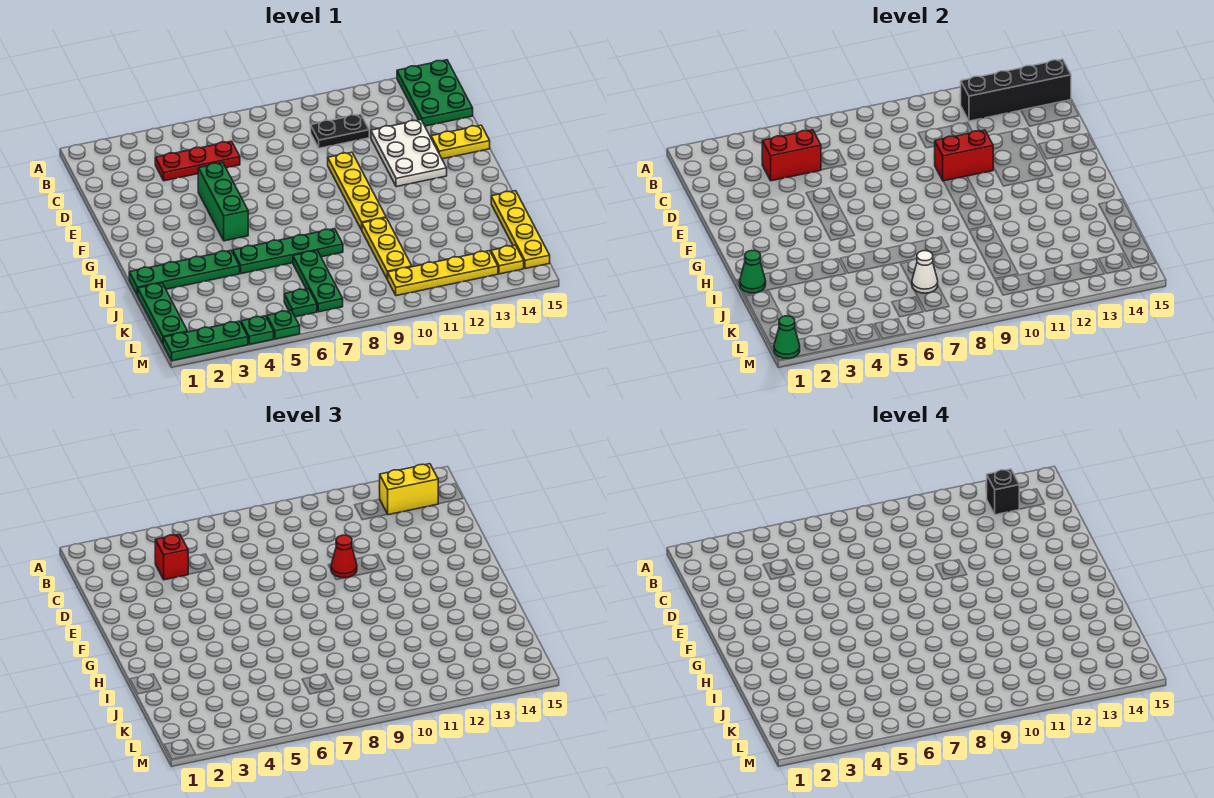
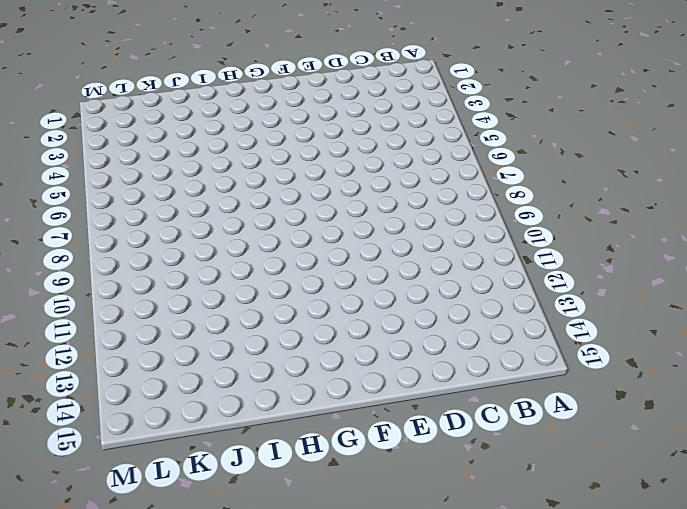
none -> green plate A14:C15 level 1
none -> red plate C4:C6 level 1
none -> black plate C10:C11 level 1

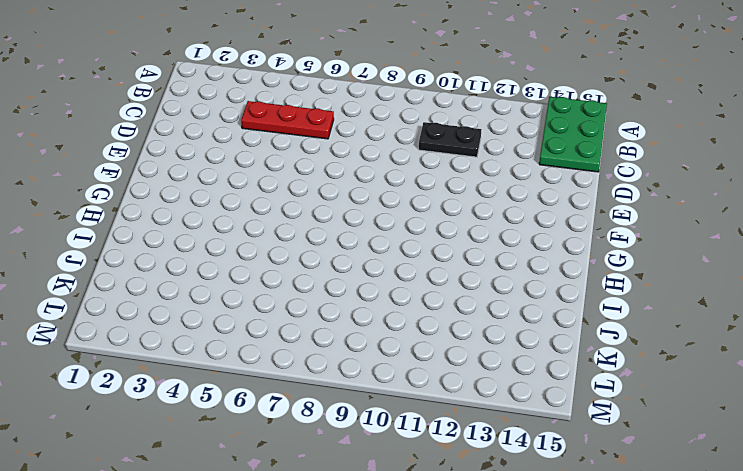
none -> white plate D12:F13 level 1
none -> green brick E5:G5 level 1
none -> yellow plate E10:H10 level 1

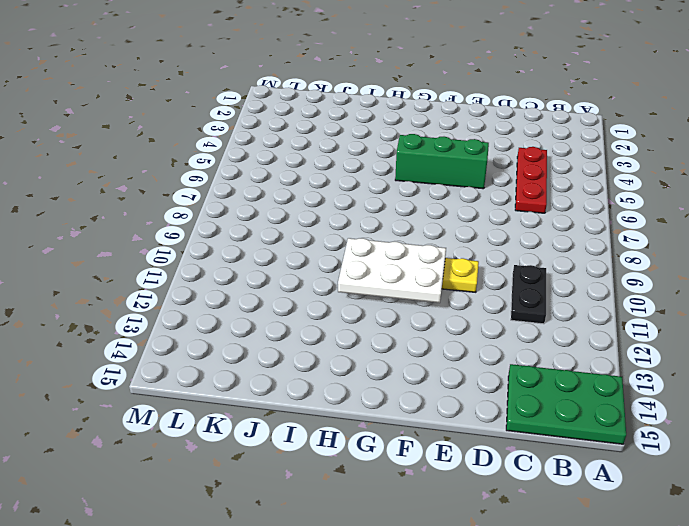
white plate F10:H11 level 2 -> white plate D12:F13 level 1
none -> yellow plate E14:E15 level 1
none -> green plate I1:I4 level 1
none -> green plate I5:I8 level 1

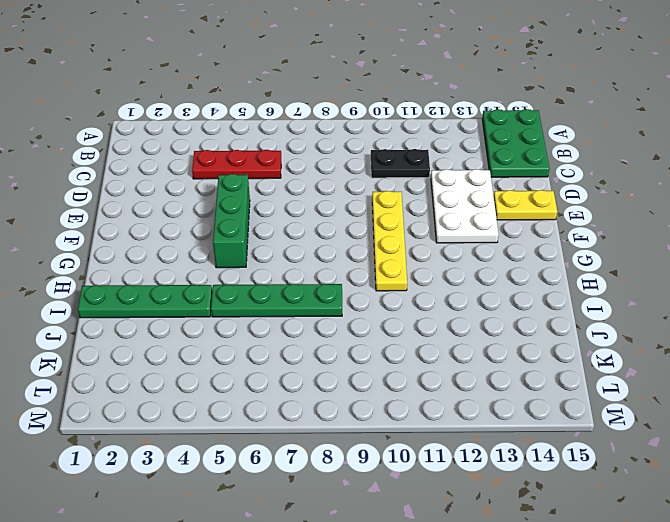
none -> yellow plate I10:K10 level 1
none -> yellow plate I15:L15 level 1
none -> green plate J1:L1 level 1

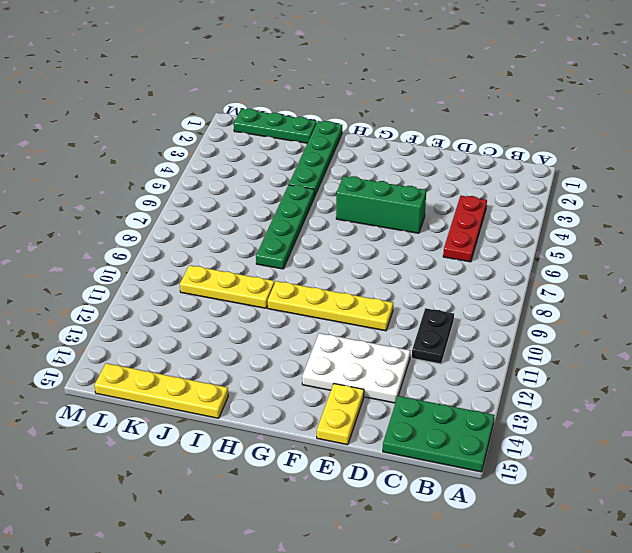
none -> green plate J7:L7 level 1
none -> green plate L6 level 1
none -> yellow plate L10:L13 level 1

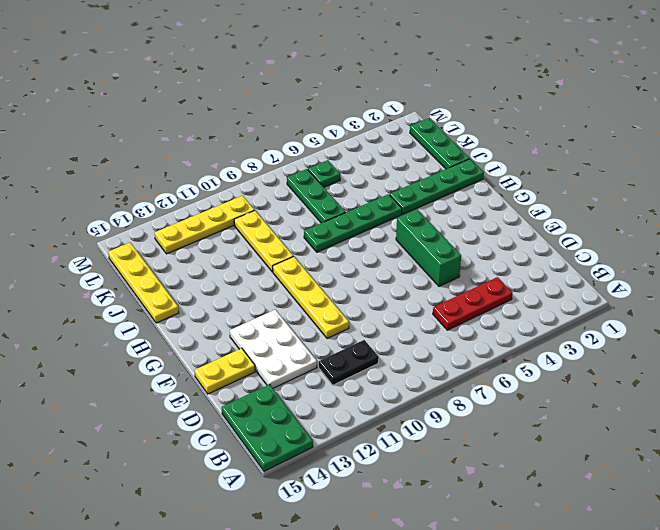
none -> yellow plate L14 level 1
none -> green plate M1:M3 level 1
none -> green plate M4 level 1

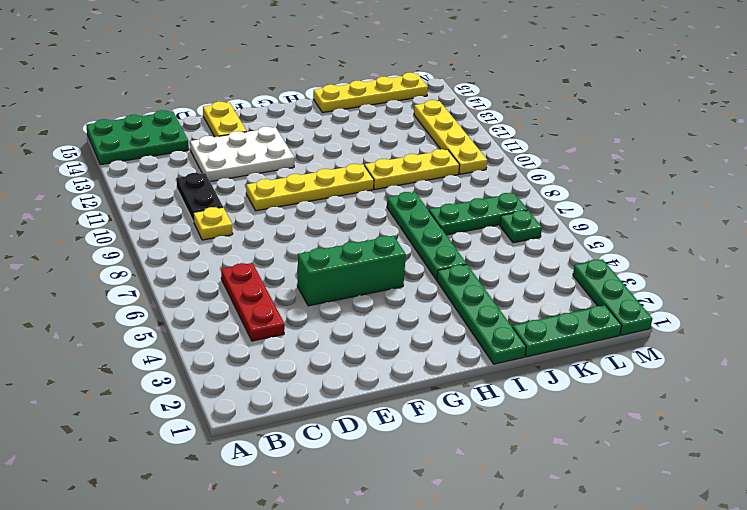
yellow plate C9 level 1 -> yellow plate L14 level 1
none -> green plate M4 level 1
none -> green plate M5 level 1
none -> black brick B12:B15 level 2

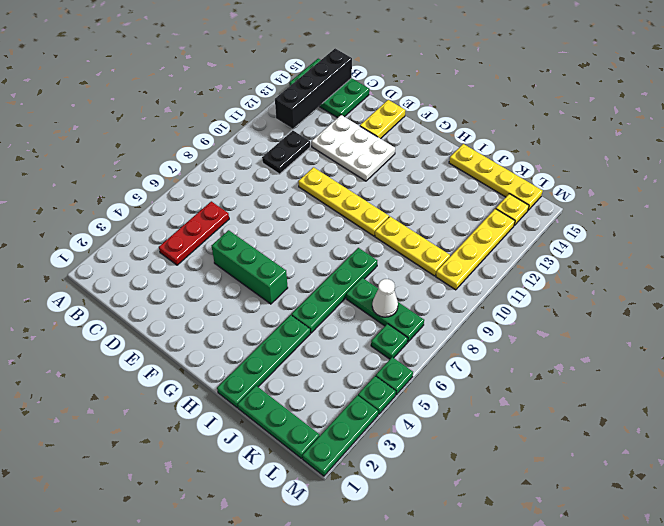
none -> red brick C4:C5 level 2
none -> red brick E10:E11 level 2
none -> green cone I1 level 2

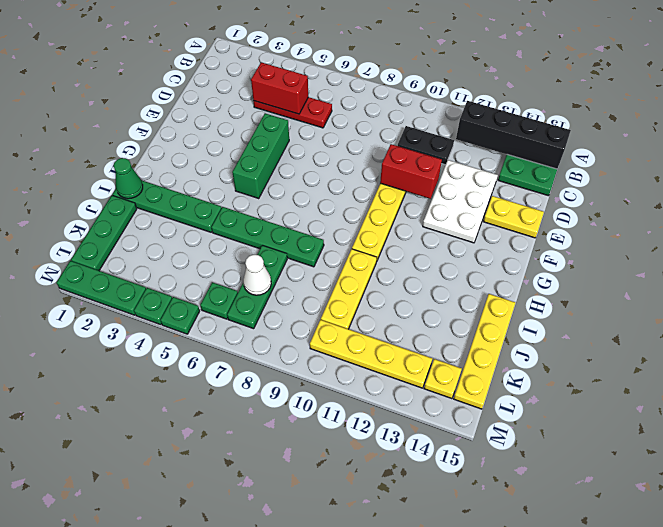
none -> green cone M1 level 2
none -> yellow brick B13:B14 level 3
none -> red brick C4 level 3

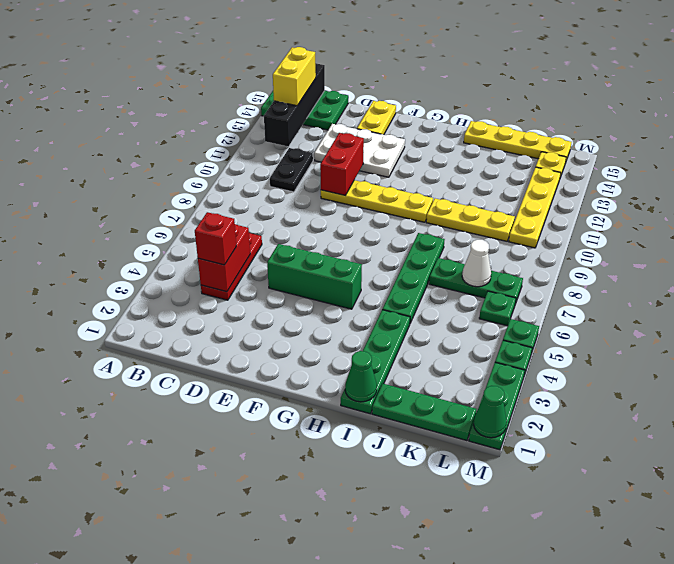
none -> red cone E10 level 3
none -> black brick B13 level 4

